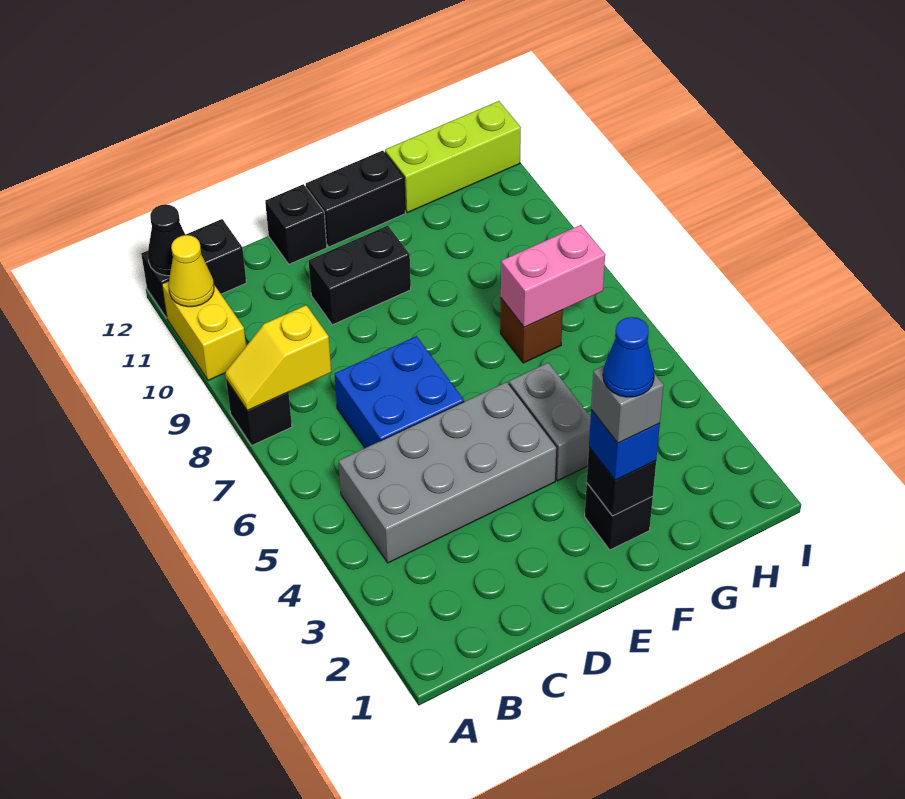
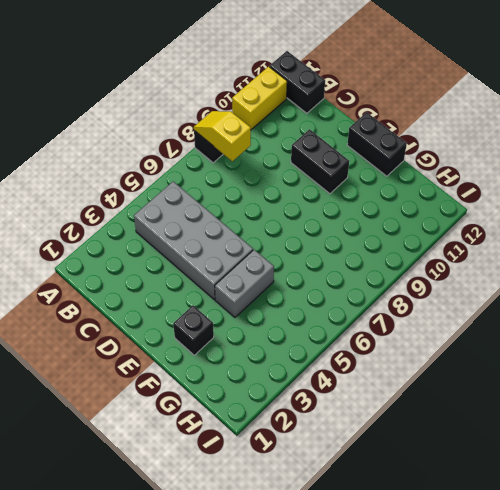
none -> blue brick C6:D7 level 1
none -> black brick D12 level 1
none -> brown brick G7 level 1

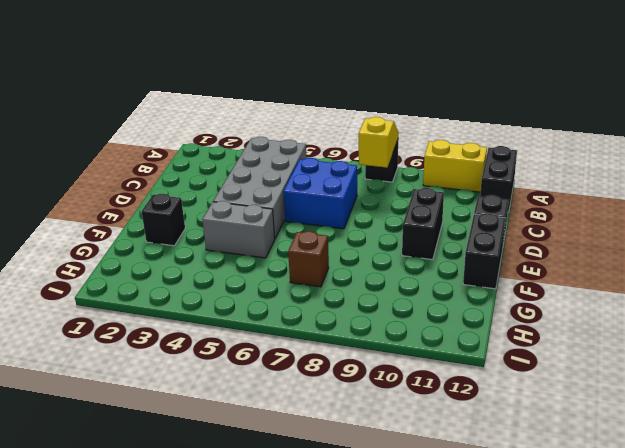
none -> lime brick G12:I12 level 1
none -> yellow cone A11 level 2
none -> black cone A12 level 2

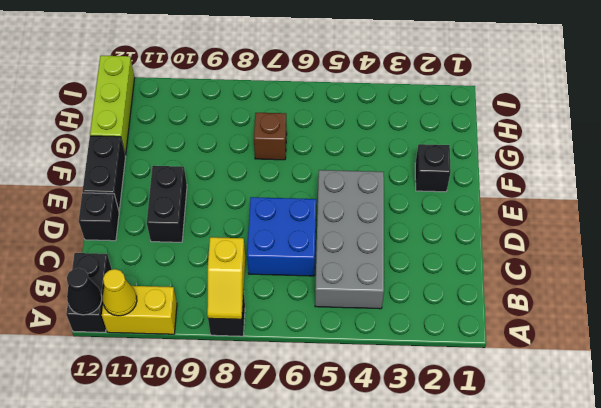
none -> grey brick F4:F5 level 1
none -> black brick F2 level 2
none -> pink brick G7:H7 level 2

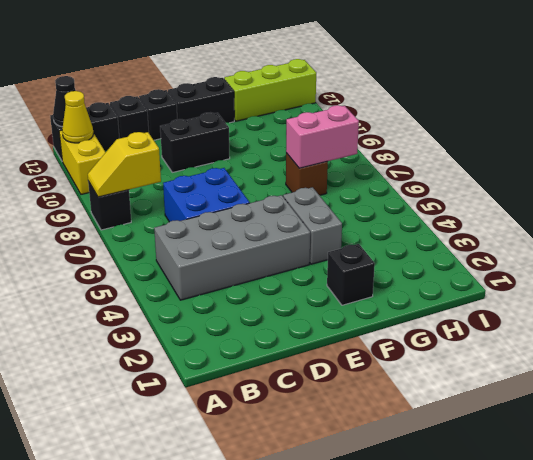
black brick C12 level 1 -> black brick F2 level 2
none -> blue brick F2 level 3
none -> grey brick F2 level 4
none -> blue cone F2 level 5

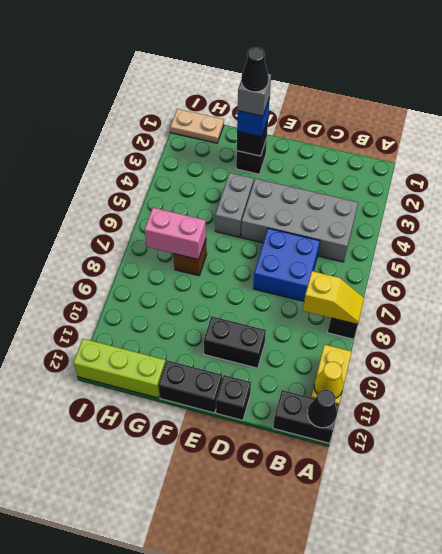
black cone F2 level 5 -> blue cone F2 level 5
tan plate H1:I1 level 1 -> none

